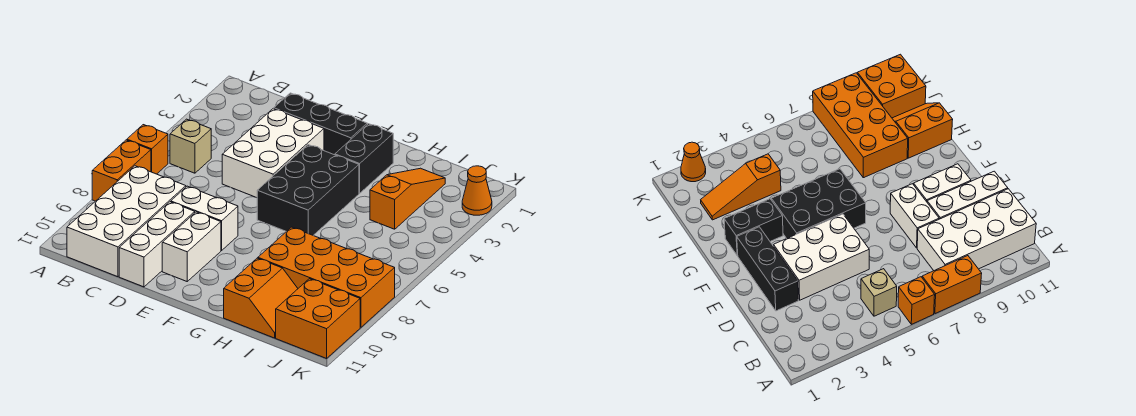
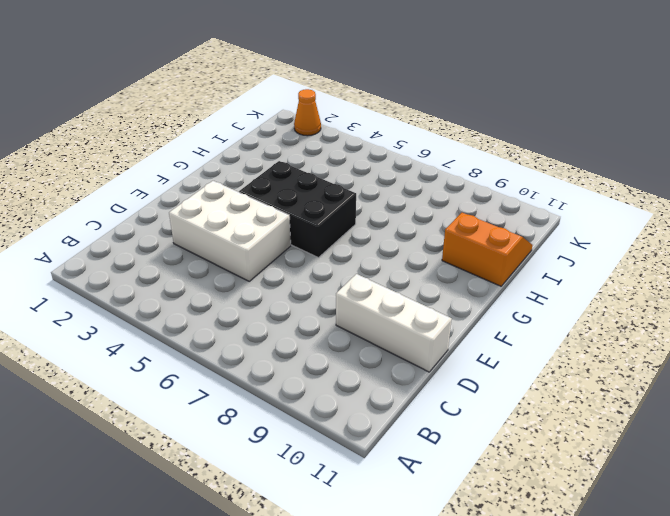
none -> orange brick A6 level 1
none -> orange brick A7:A8 level 1
none -> tan brick B5 level 1

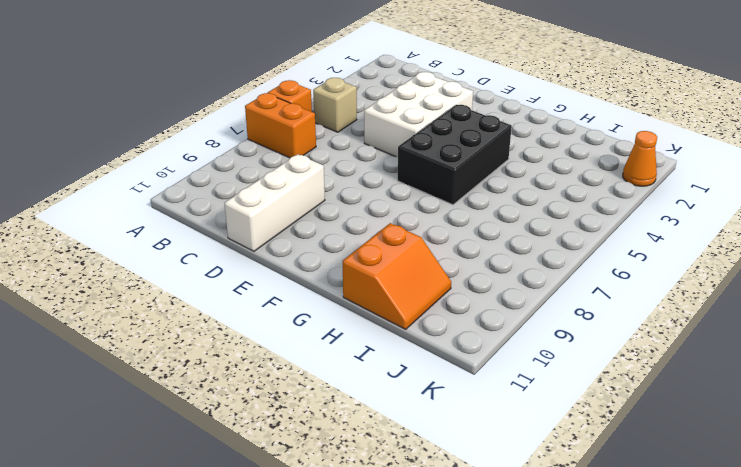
orange brick A7:B7 level 1 -> orange brick A7:A8 level 1
none -> white brick B8:C11 level 1
none -> black brick D2:F2 level 1
none -> white brick D8:E8 level 1

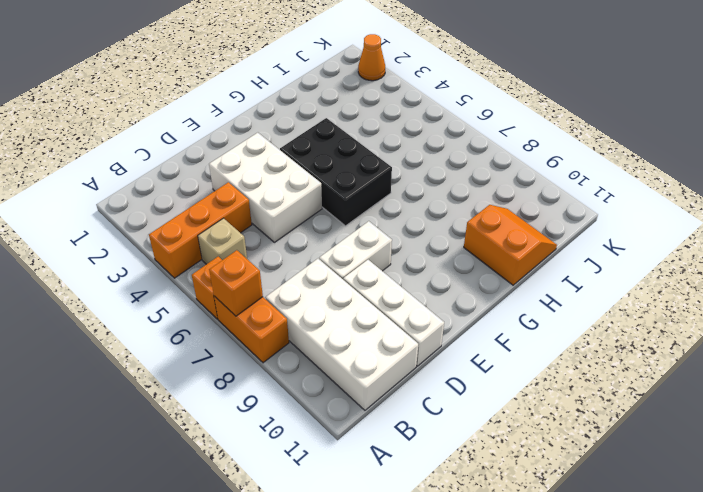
orange brick A4:C4 level 1 -> none
orange brick A7 level 2 -> none
none -> black brick D2:F2 level 1
none -> white brick E9:E10 level 1
none -> black brick G2:G3 level 1

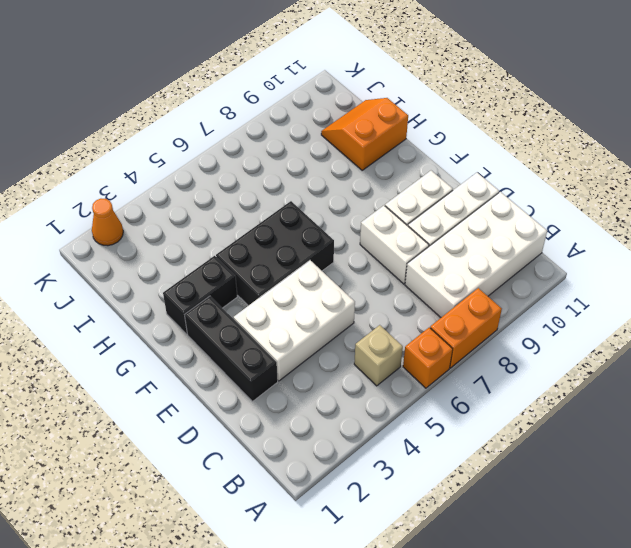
none -> orange brick H8:K9 level 1
none -> orange slope I2:I4 level 1 top 4
none -> orange brick J10:K11 level 1

